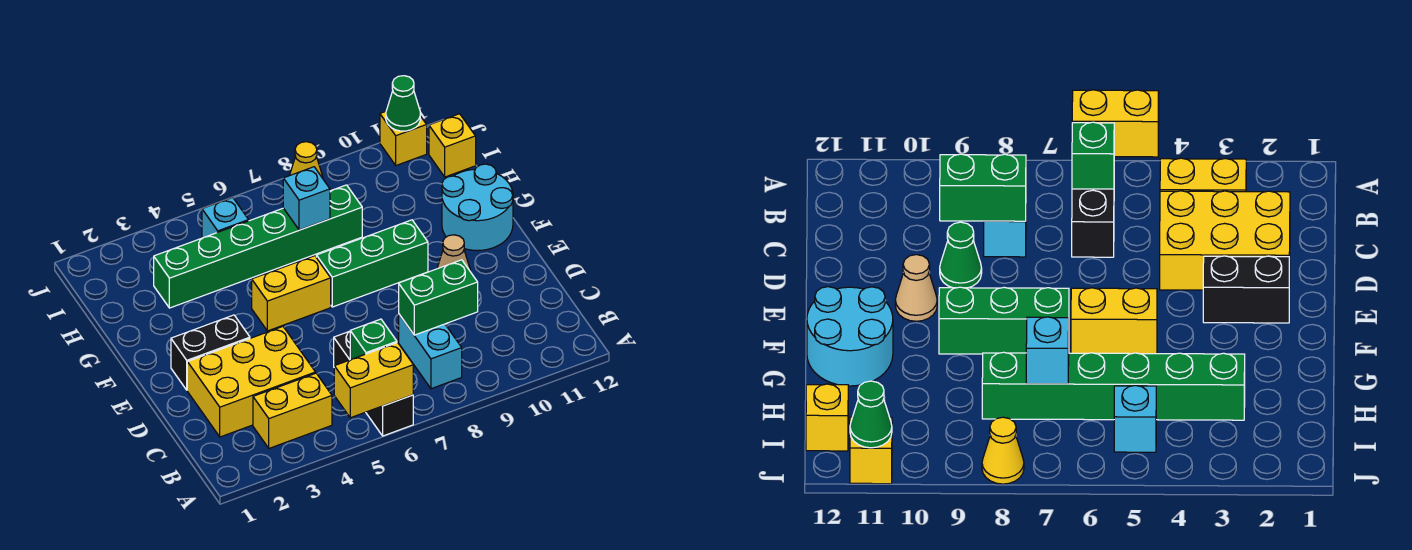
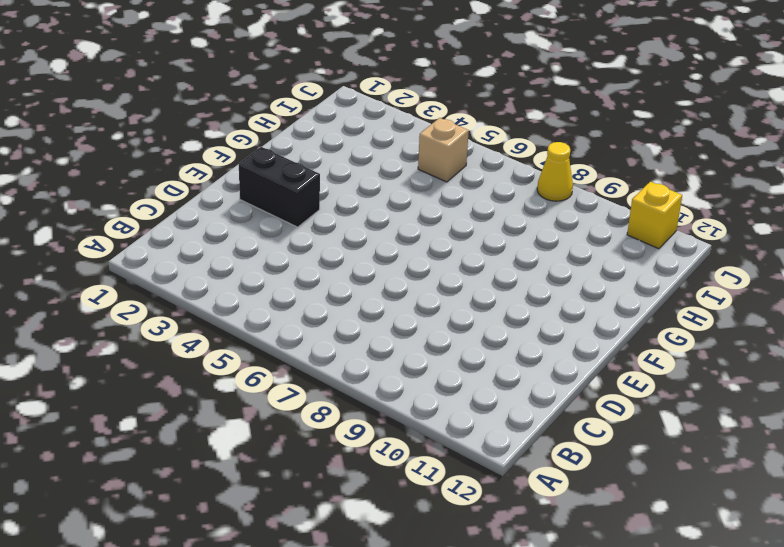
tan brick I5 level 1 -> cyan brick I5 level 1
none -> black brick A6:C6 level 1
none -> yellow brick B3:B4 level 1
none -> cyan brick B8:C8 level 1

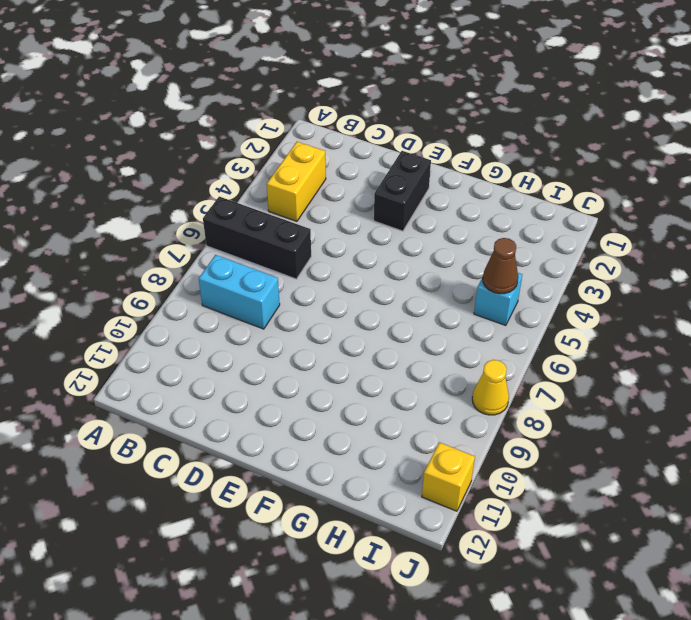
brown cone I5 level 2 -> none
none -> yellow brick C2:D4 level 1
none -> green cone D9 level 1
none -> tan cone E10 level 1

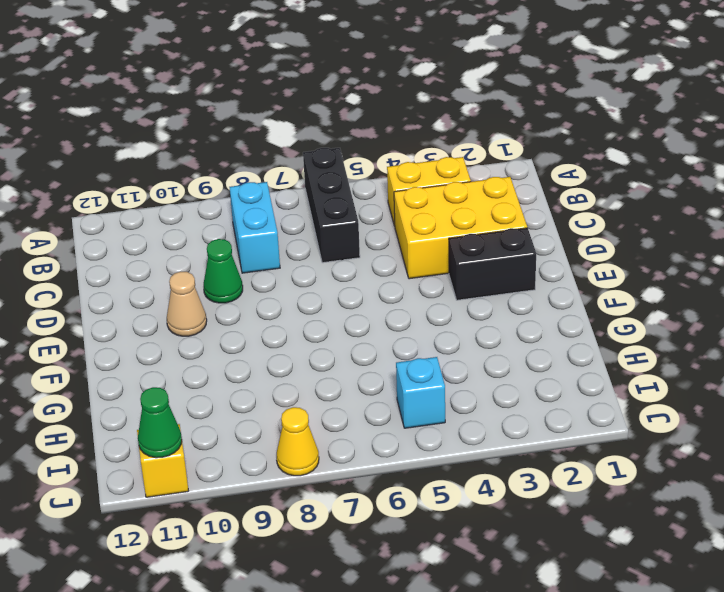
none -> yellow brick F5:F6 level 1
none -> green brick F7:F9 level 1
none -> cyan round brick F11:G12 level 1

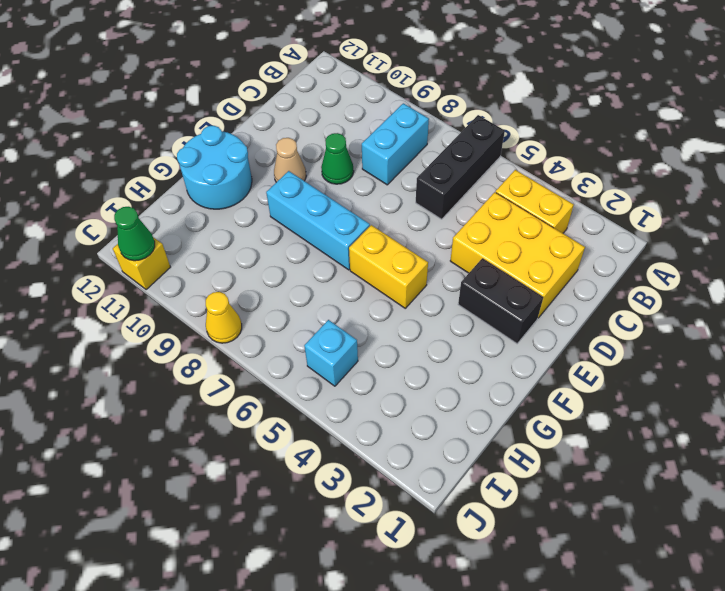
cyan brick F7:F9 level 1 -> green brick F7:F9 level 1
none -> green brick H3:H8 level 1
none -> yellow brick I12 level 1
none -> yellow brick A5:A6 level 2

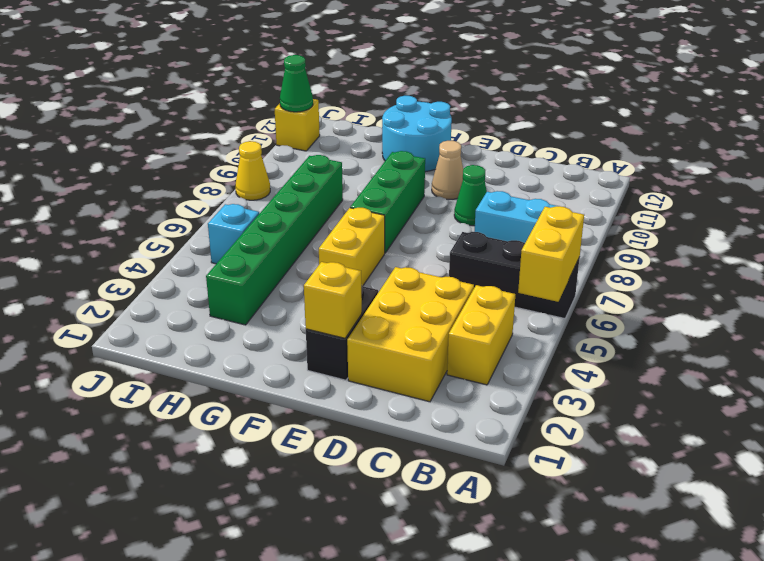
yellow brick E2 level 2 -> yellow brick I12 level 1
none -> green brick B6 level 2
none -> green brick C8:C9 level 2
none -> cyan brick H7 level 2

